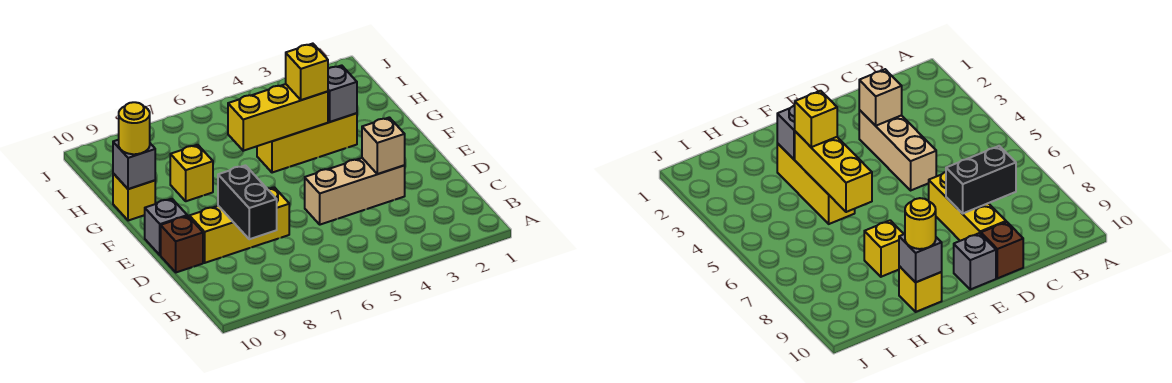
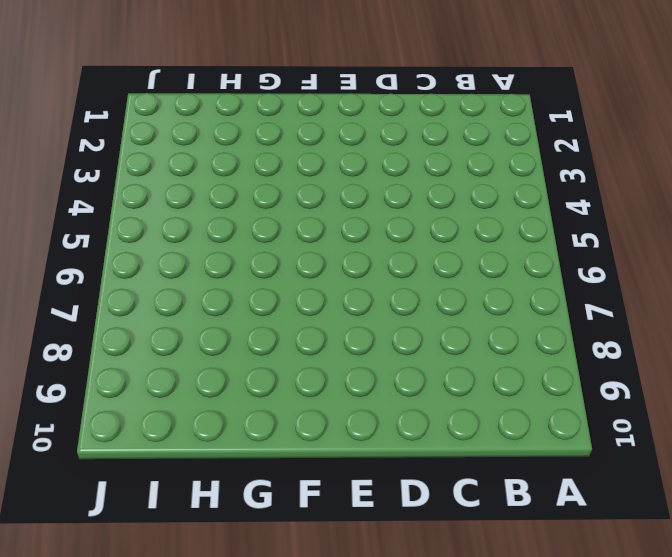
none -> tan brick D3:D5 level 1
none -> yellow brick D7:D9 level 1
none -> brown brick D10 level 1

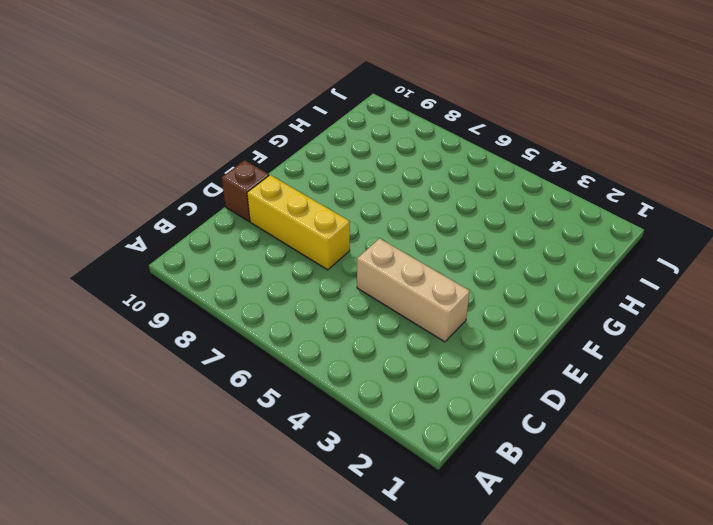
none -> grey brick E10 level 1
none -> yellow brick G3:G5 level 1
none -> yellow brick G8 level 1

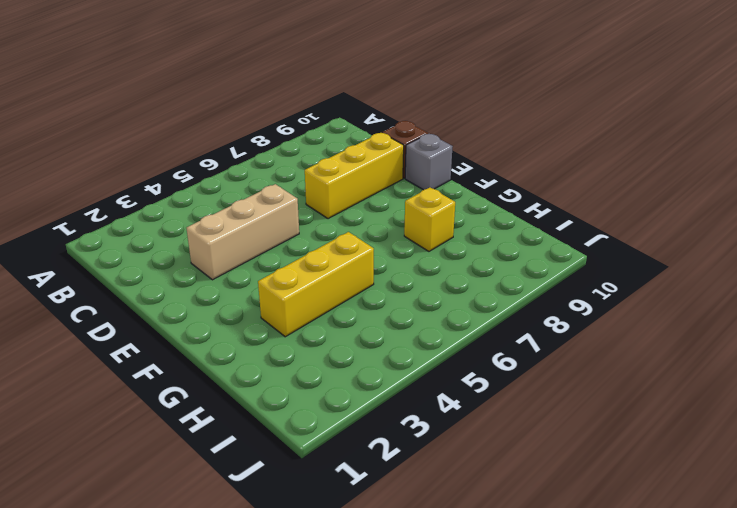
none -> yellow brick G10 level 1
none -> black brick C8:D8 level 2
none -> tan brick D3 level 2

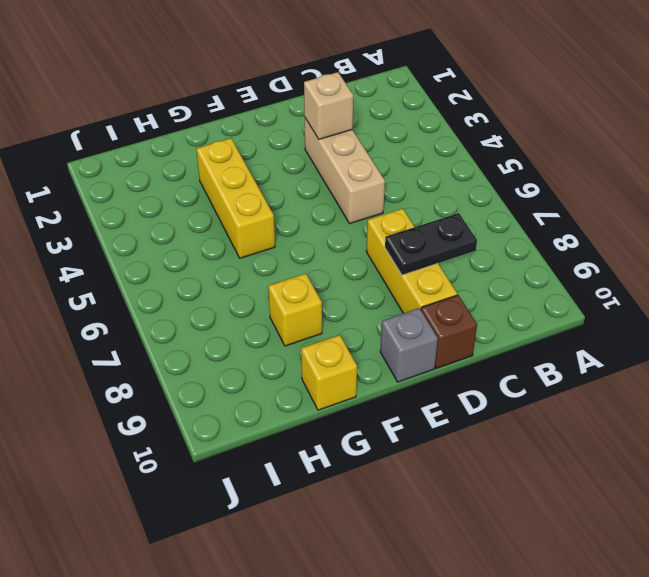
black plate C8:D8 level 2 -> black brick C8:D8 level 2
none -> grey brick G3 level 2
none -> yellow brick G4:G6 level 2
none -> grey brick G10 level 2

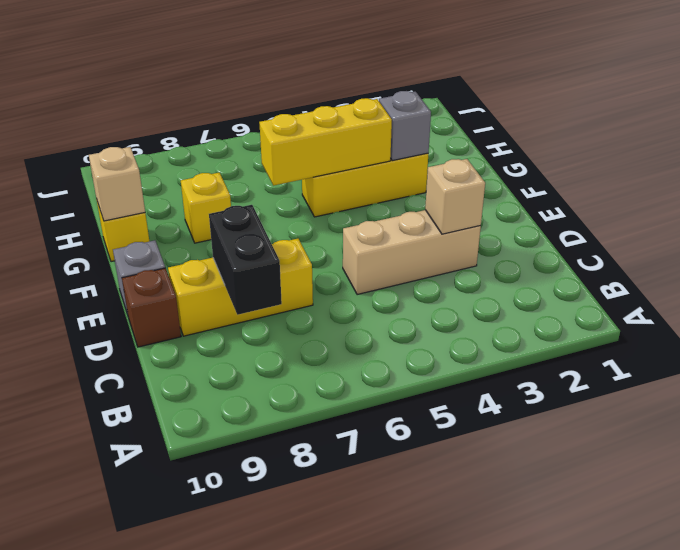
tan brick G10 level 2 -> grey brick G10 level 2
none -> yellow brick G4 level 3
none -> yellow round brick G10 level 3

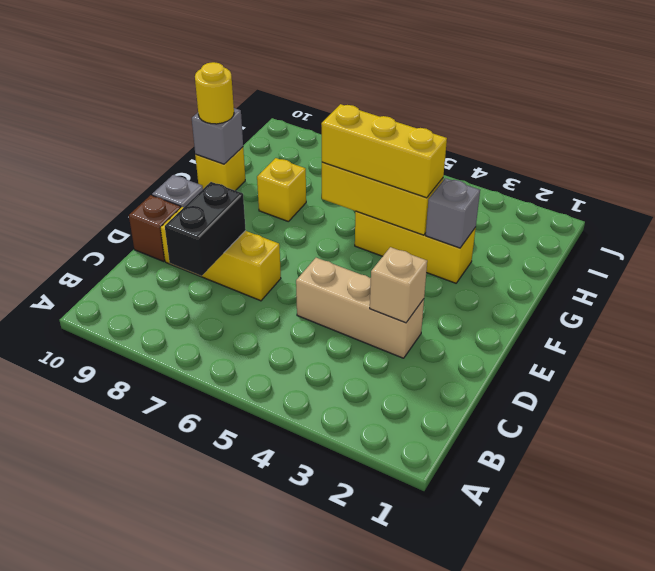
yellow brick G4:G6 level 3 -> yellow brick G4 level 3

